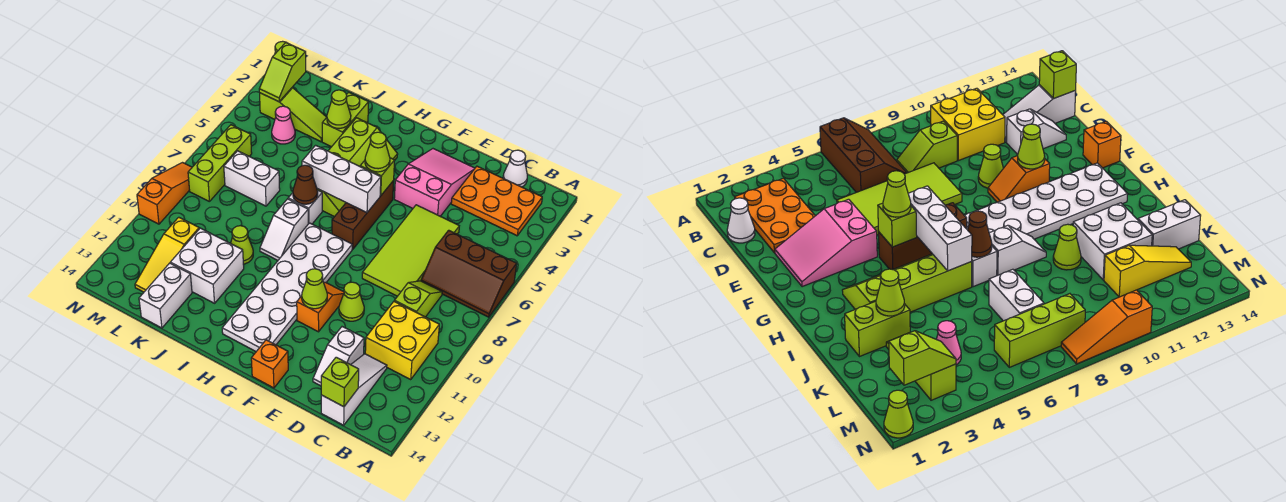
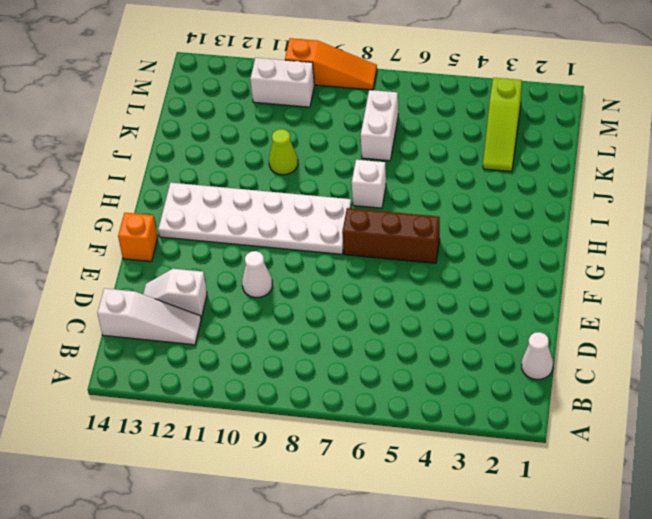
white cone E10 level 1 -> lime cone E10 level 1
white brick M10:M11 level 1 -> white brick K13:K14 level 1
none -> brown slope A6:C7 level 1 top 6
none -> orange plate B2:D3 level 1
none -> yellow brick B10:C11 level 1
none -> lime slope C8:C9 level 1 top 9

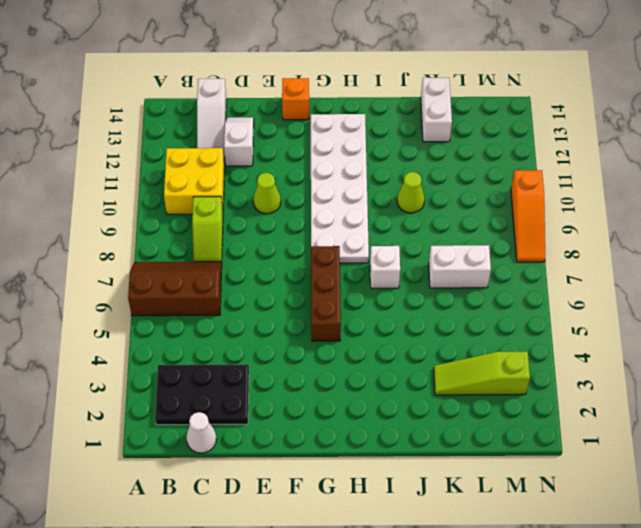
black plate B2:D3 level 1 -> orange plate B2:D3 level 1
none -> lime tile D5:E8 level 1
none -> pink slope E2:F4 level 1 top 4
none -> orange slope F10:F11 level 1 top 11
none -> lime slope H3:I6 level 1 top I

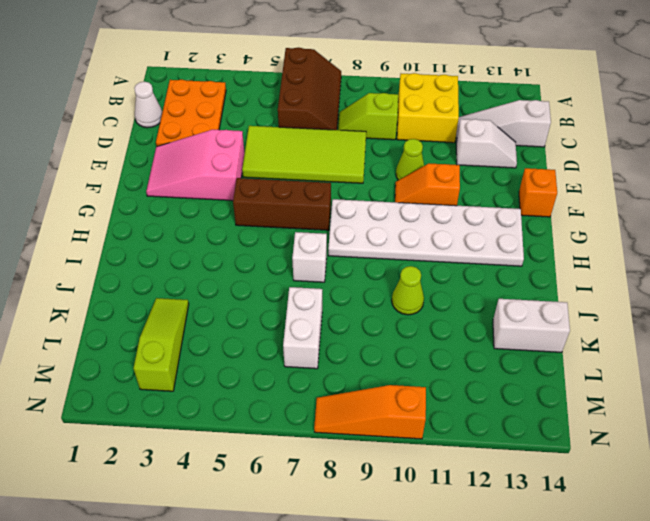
none -> lime slope H3:I6 level 1 top I
none -> white slope I8:I9 level 1 top 8
none -> lime brick J2:J3 level 1
none -> white brick J11:K12 level 1

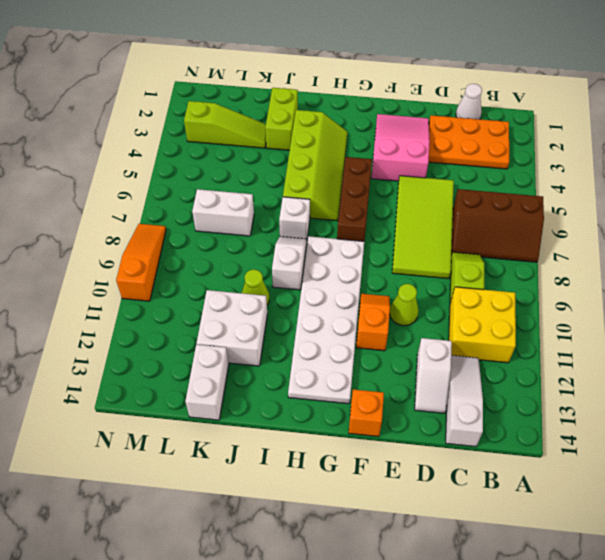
white slope I8:I9 level 1 top 9 -> white slope I8:I9 level 1 top 8
none -> pink cone L4 level 1
none -> yellow slope L11:L13 level 1 top 11
none -> lime brick M6:M8 level 1
none -> lime cone N1 level 1

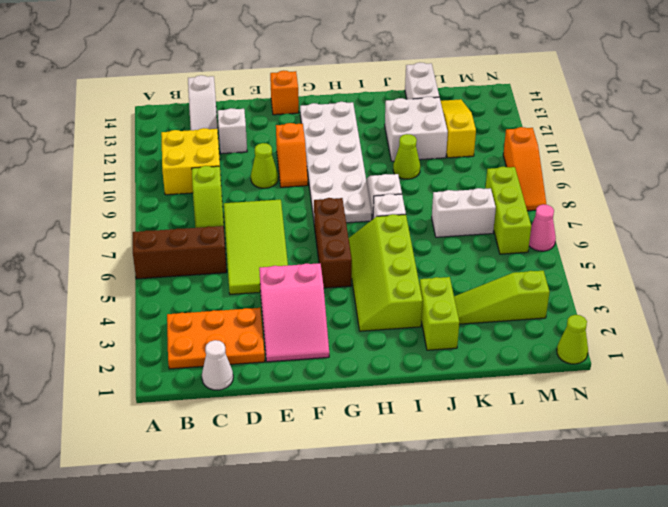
pink cone N6 level 1 -> pink cone L4 level 1
none -> lime brick C14 level 2
none -> lime cone F11 level 2
none -> lime brick G5 level 2
none -> white brick G6:I6 level 2

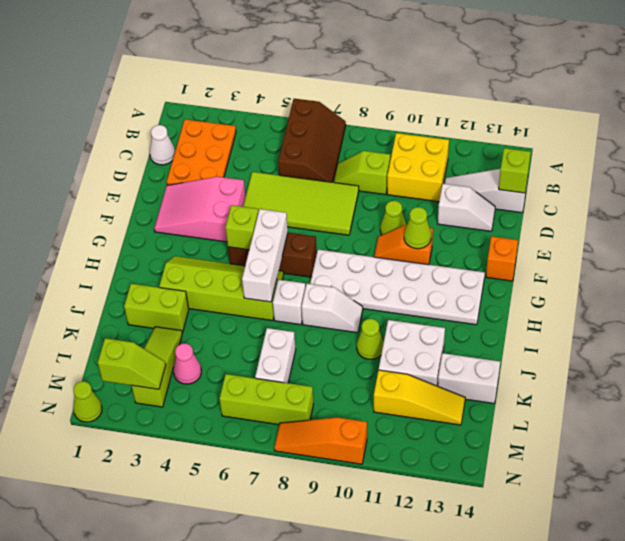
none -> brown cone I7 level 2
none -> lime cone J3 level 2
none -> lime cone G5 level 3

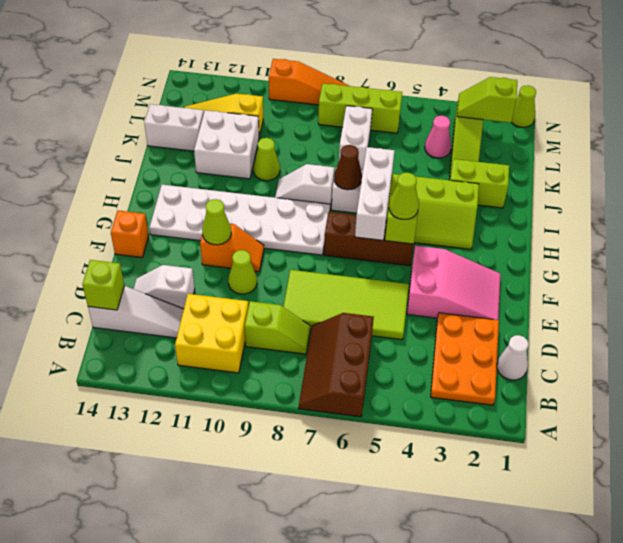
none -> lime cone J3 level 2

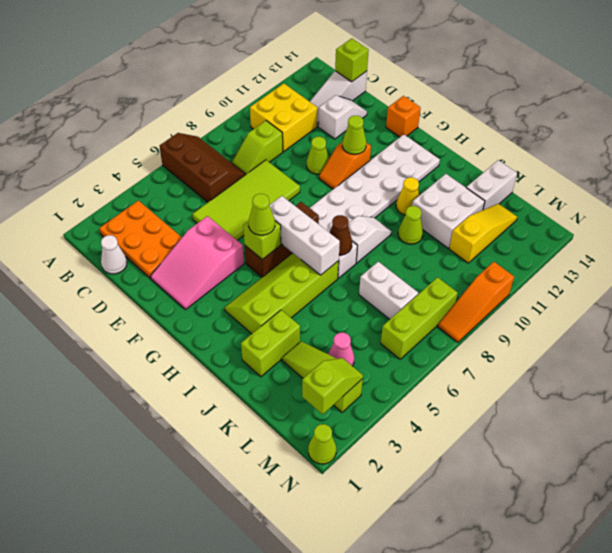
yellow cone I11 level 1 -> none
none -> lime cone J3 level 2

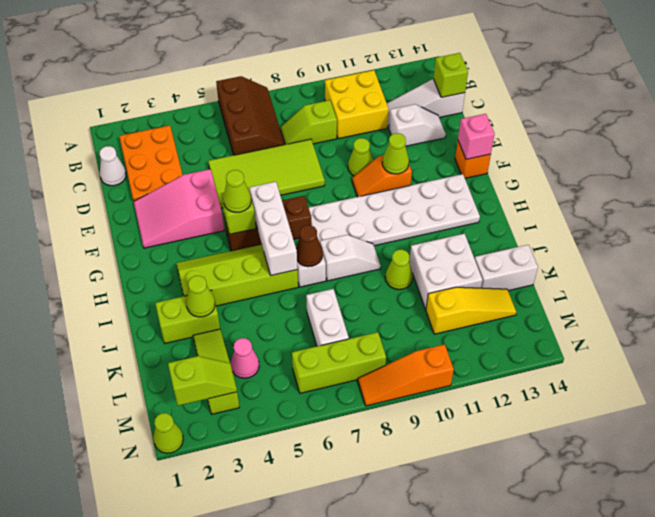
pink brick F14 level 2 -> none

